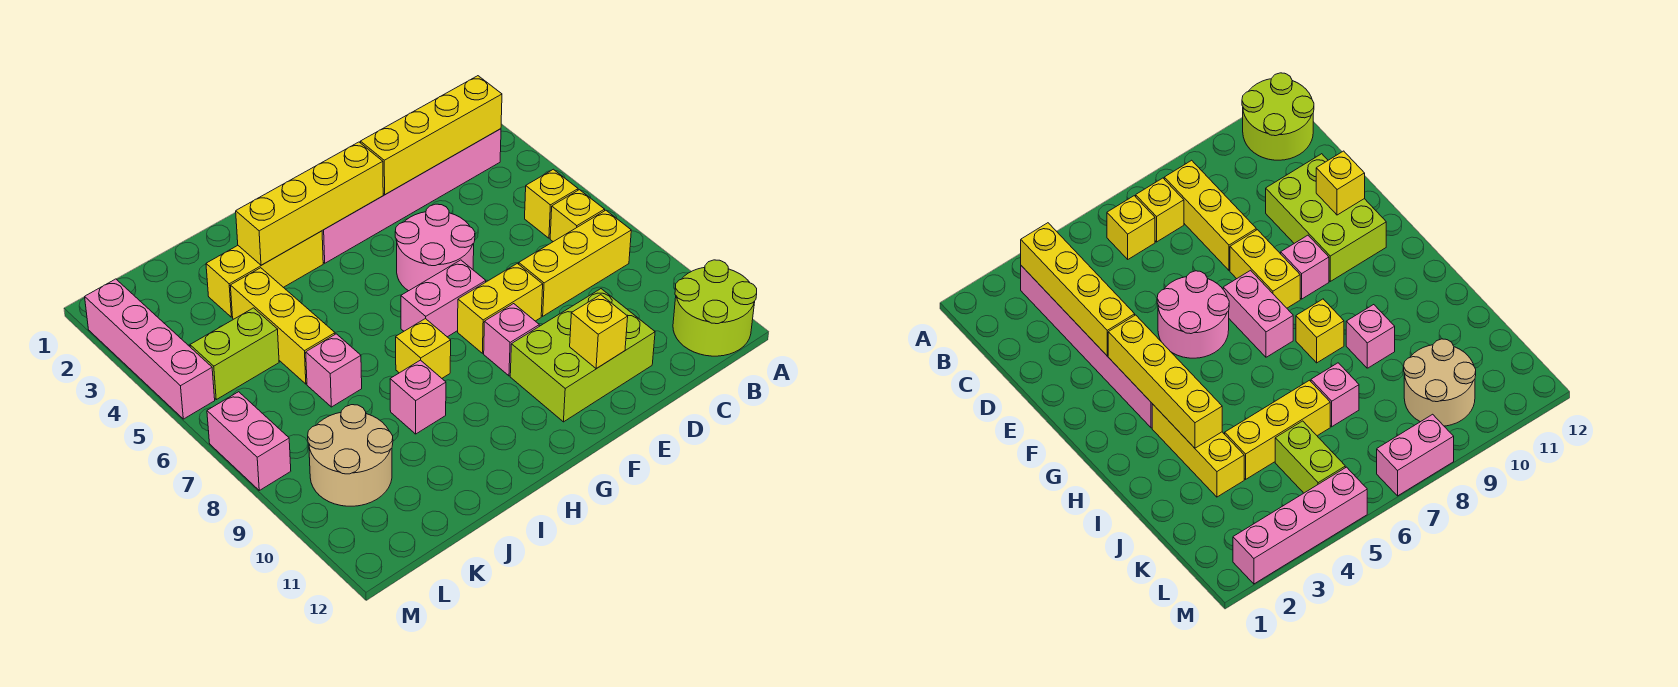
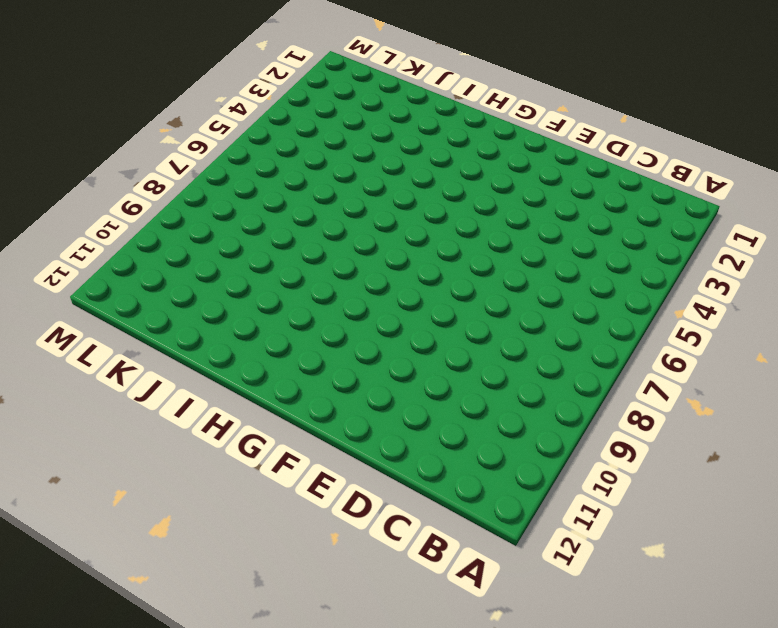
none -> lime round brick A11:B12 level 1
none -> pink brick B3:G3 level 1
none -> yellow brick B6 level 1

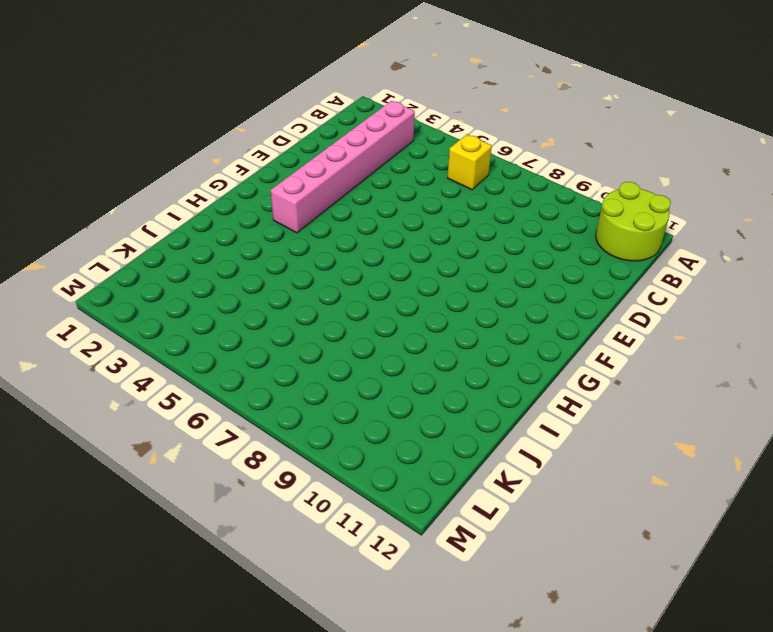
none -> yellow brick B7 level 1
none -> yellow brick B8:D8 level 1
none -> lime brick D10:F11 level 1

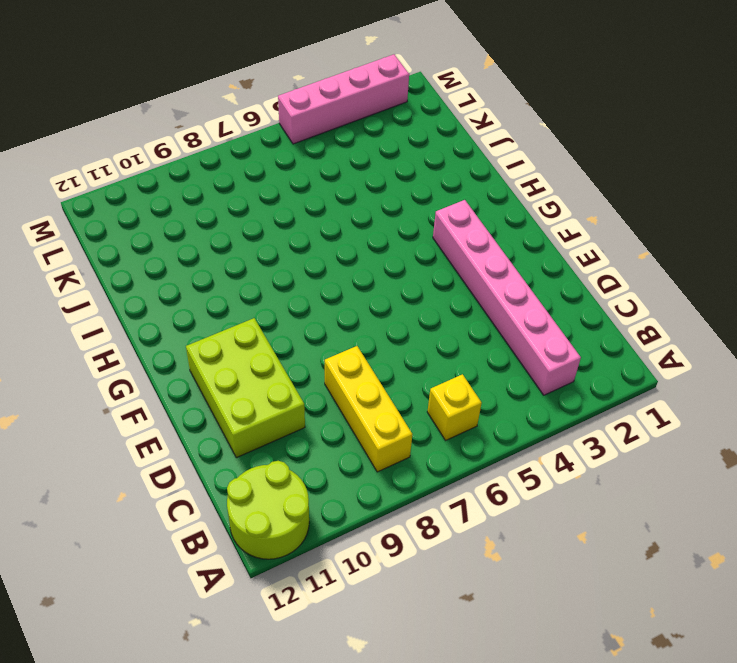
none -> yellow brick B7 level 1
none -> pink round brick E5:F6 level 1
none -> yellow brick E8:F8 level 1

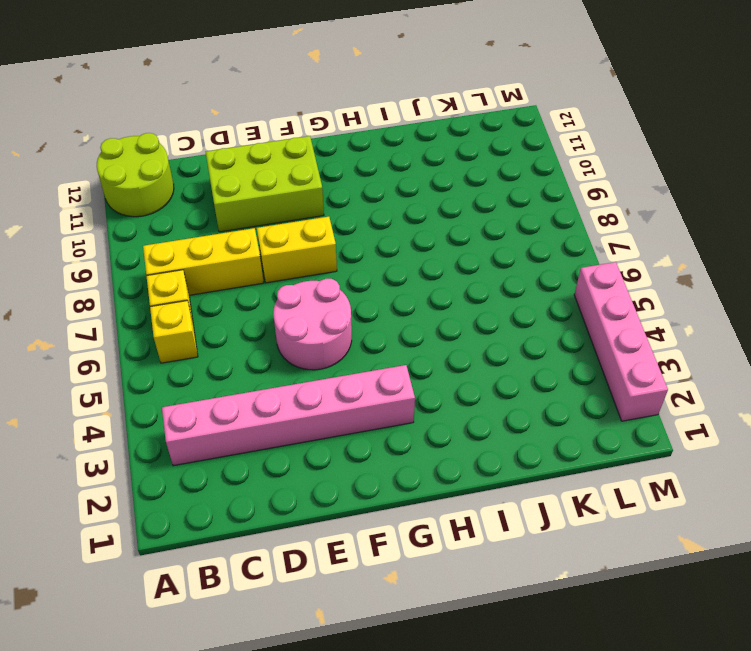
none -> pink brick F7:G7 level 1
none -> pink brick F9 level 1
none -> yellow brick H3:J3 level 1

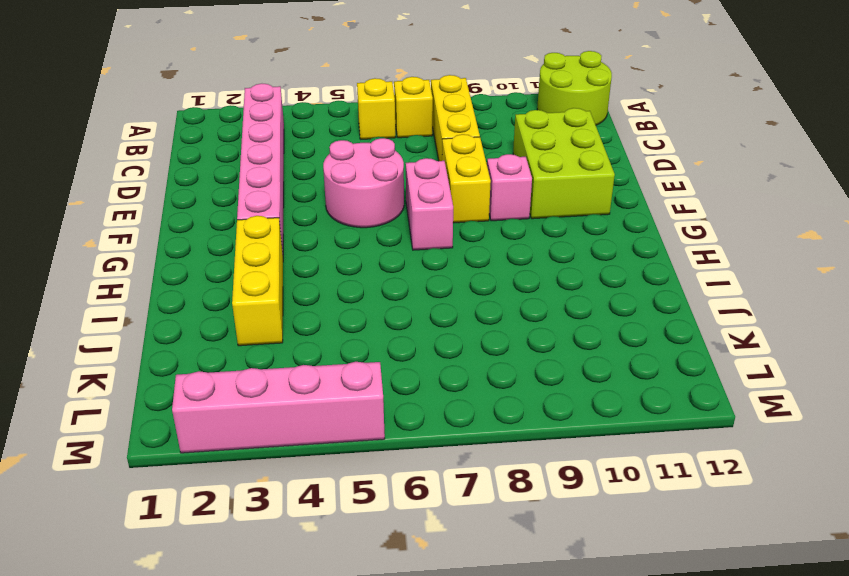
none -> yellow brick H8 level 1
none -> pink brick I9 level 1
none -> yellow brick J4:J6 level 1

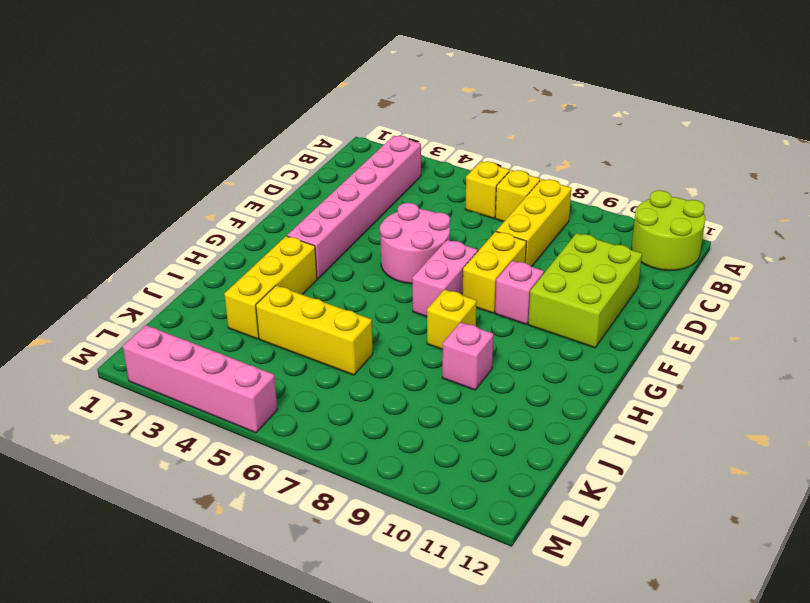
none -> pink brick J7 level 1
none -> lime brick K5:L5 level 1
none -> tan round brick K9:L10 level 1

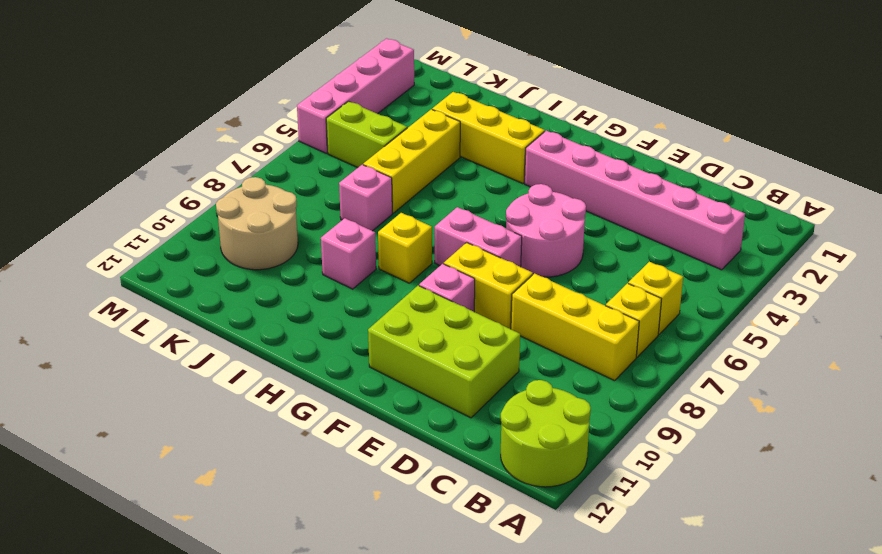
none -> pink brick M7:M8 level 1
none -> yellow brick B3:E3 level 2
none -> yellow brick E11 level 2

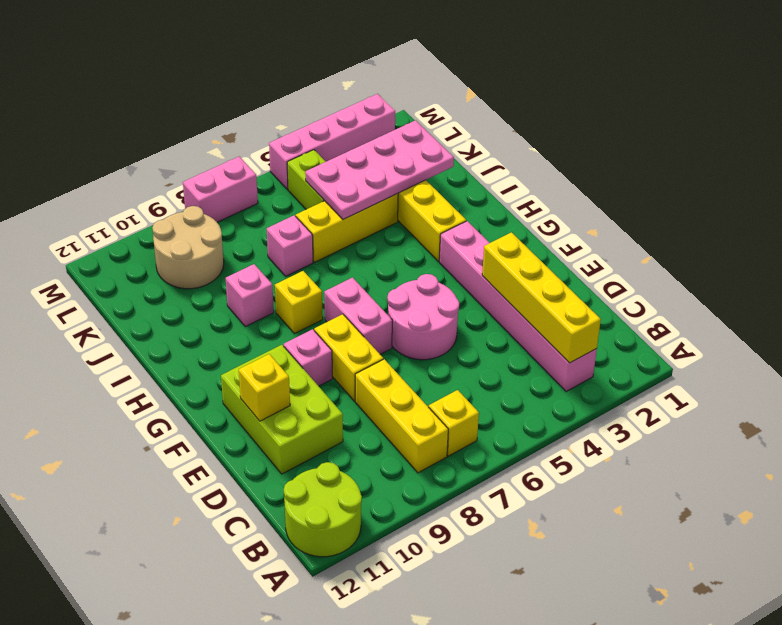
pink plate J2:K5 level 2 -> none
none -> yellow brick B6 level 1
none -> yellow brick F3:I3 level 2

